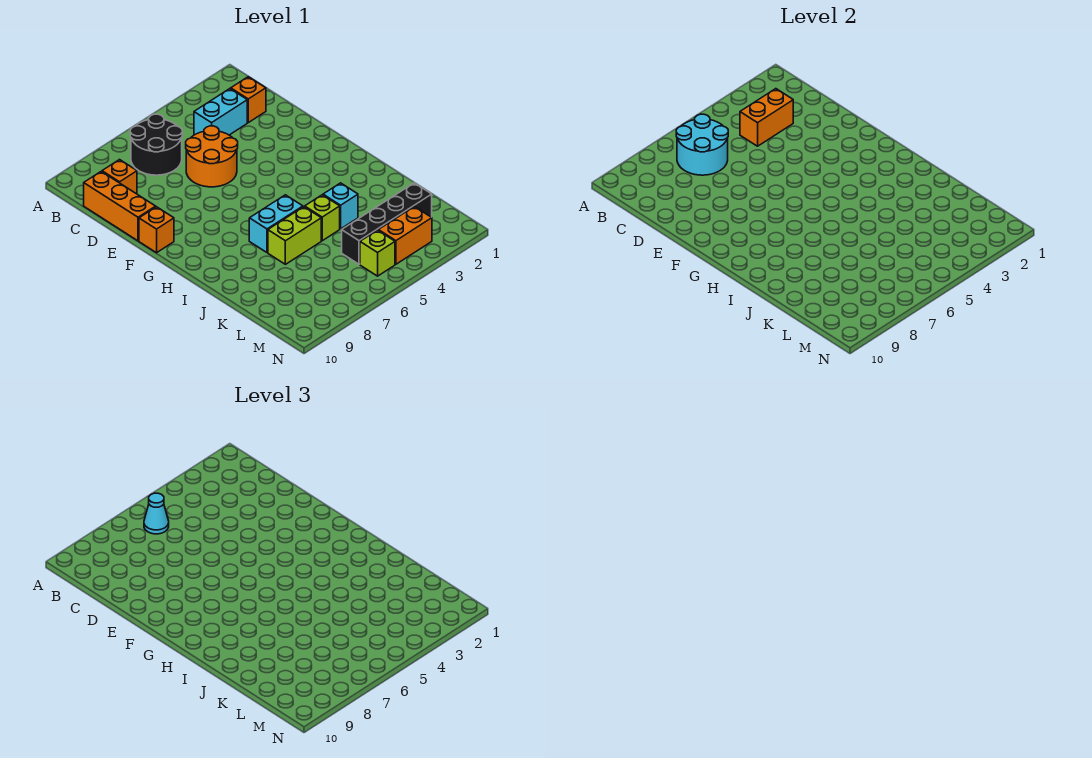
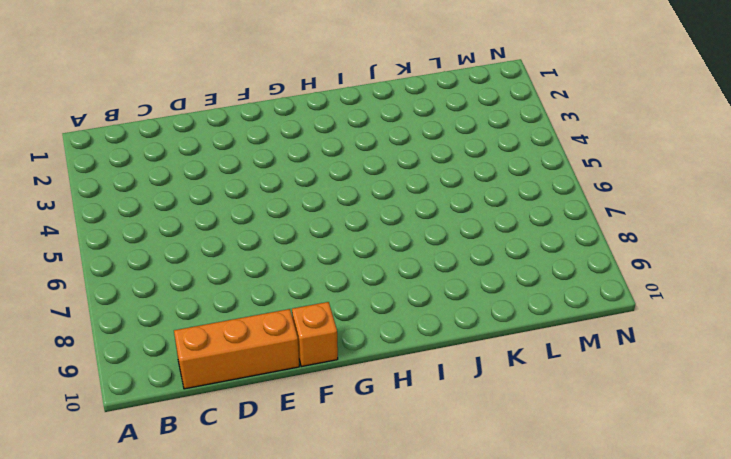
none -> black round brick B6:C7 level 1
none -> orange brick C2 level 1
none -> cyan brick C3:C4 level 1

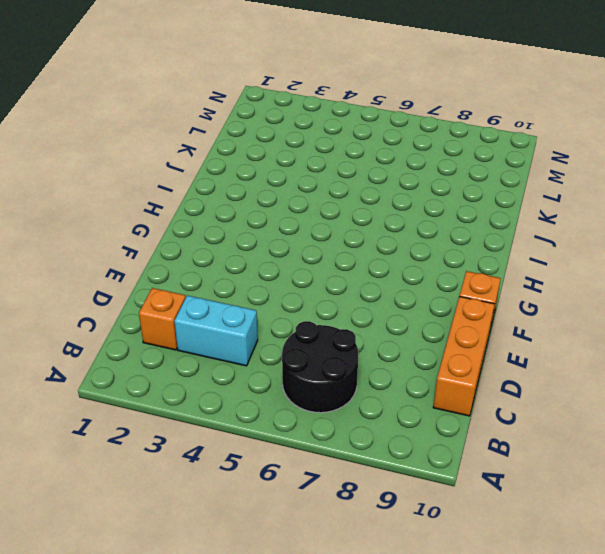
none -> orange brick C9 level 1
none -> orange round brick D5:E6 level 1
none -> cyan brick I6:I7 level 1

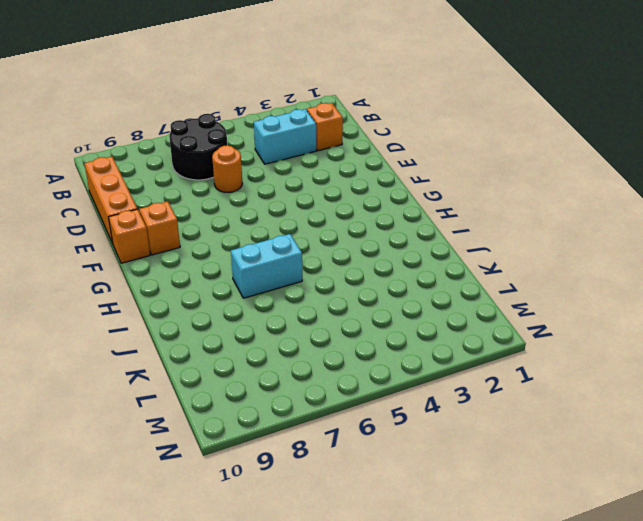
orange round brick D6 level 1 -> orange round brick D5:E6 level 1
orange brick F9 level 1 -> orange brick C9 level 1
none -> cyan brick J4 level 1
none -> lime brick J5 level 1
none -> lime brick J6:J7 level 1

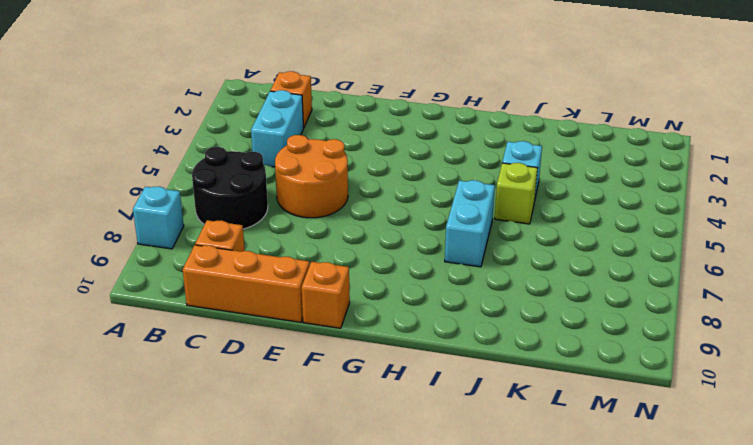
cyan brick A8 level 1 -> none
none -> lime brick J6:J7 level 1
none -> black brick L2:L5 level 1
none -> orange brick M3:M4 level 1

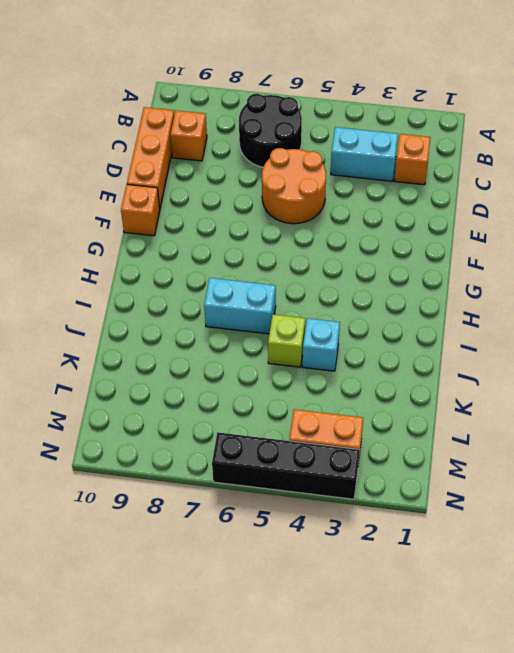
black brick N3:N6 level 1 -> black brick L2:L5 level 1
none -> lime brick J6:J7 level 1
none -> lime brick M5 level 1
none -> cyan round brick B6:C7 level 2

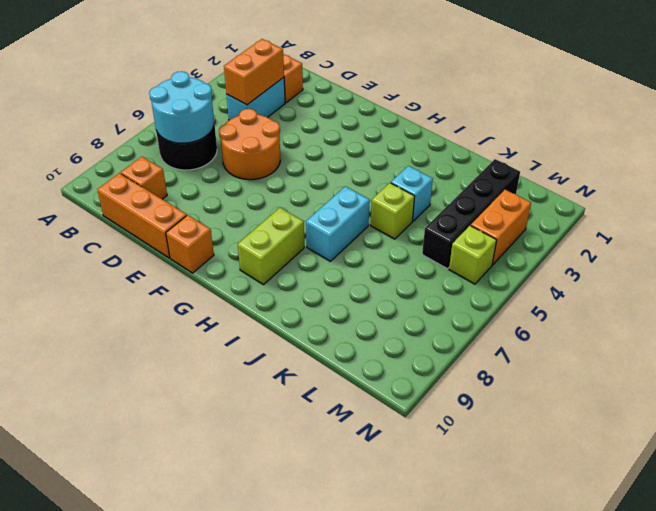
lime brick H8:H9 level 1 -> lime brick J6:J7 level 1
none -> cyan cone B6 level 3

